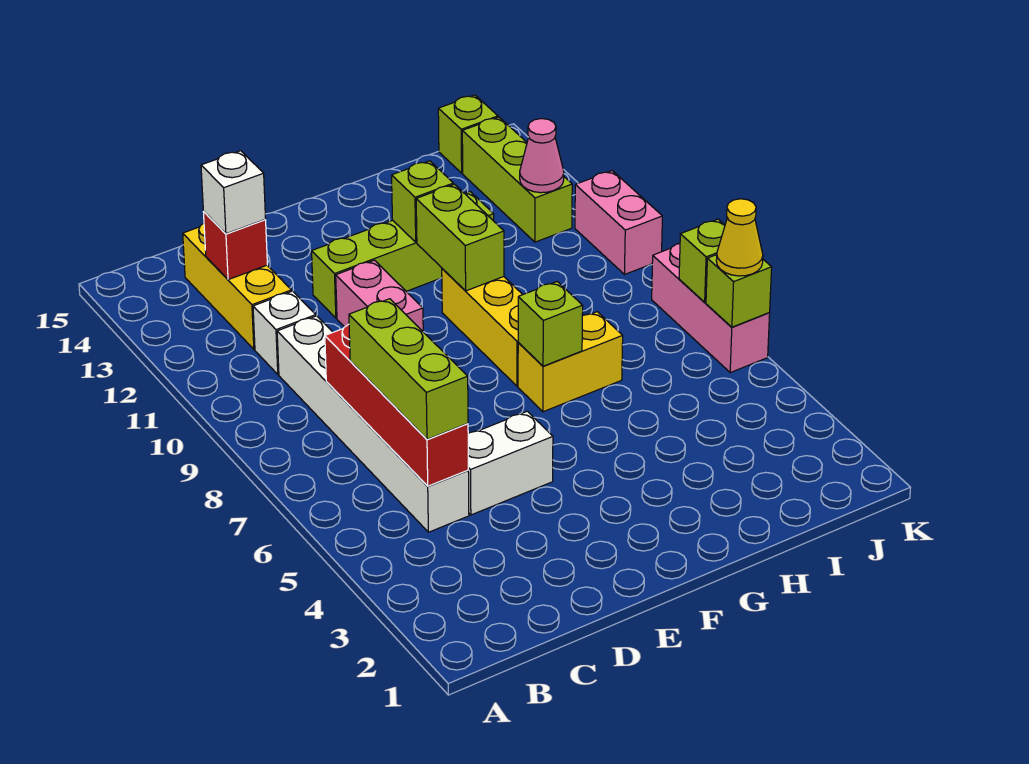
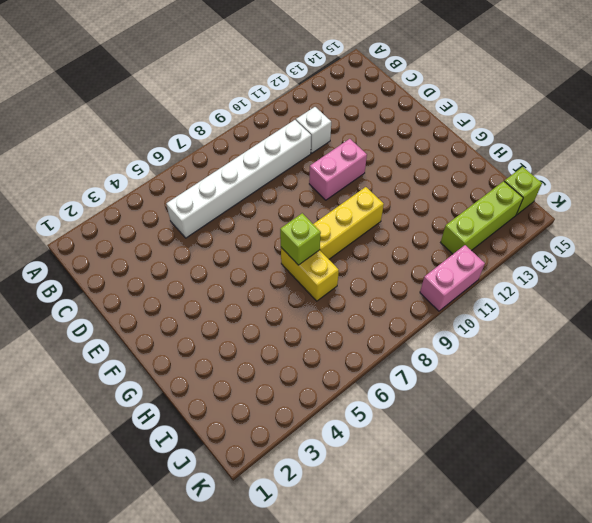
none -> yellow brick C12:C14 level 1
none -> white brick D5:E5 level 1
none -> lime brick E12:H12 level 1

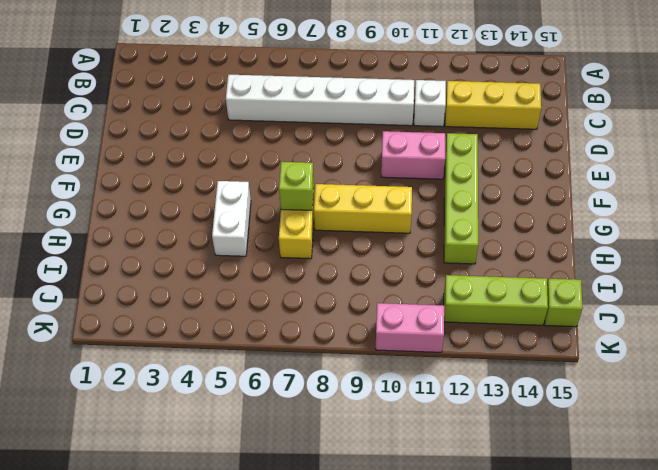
white brick G5:H5 level 1 -> white brick D5:E5 level 1
none -> pink brick K6:K8 level 1
none -> red brick C5:C8 level 2
none -> red brick C13 level 2

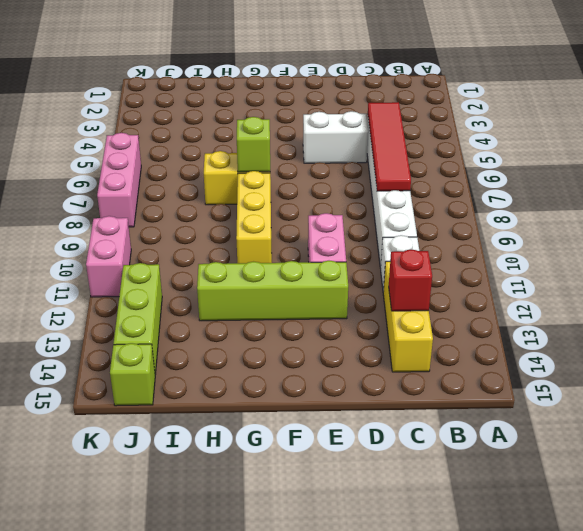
red tile C5:C8 level 2 -> red brick C5:C8 level 2
none -> lime brick G10:G11 level 2
none -> lime brick G12 level 2
none -> pink cone J12 level 2

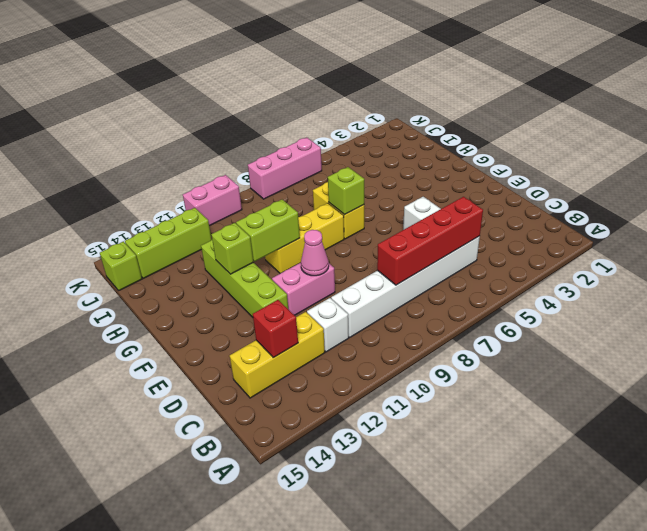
pink cone E10 level 2 -> pink cone J12 level 2
none -> lime brick K6 level 2
none -> lime brick K7 level 2
none -> lime brick C5:C7 level 3

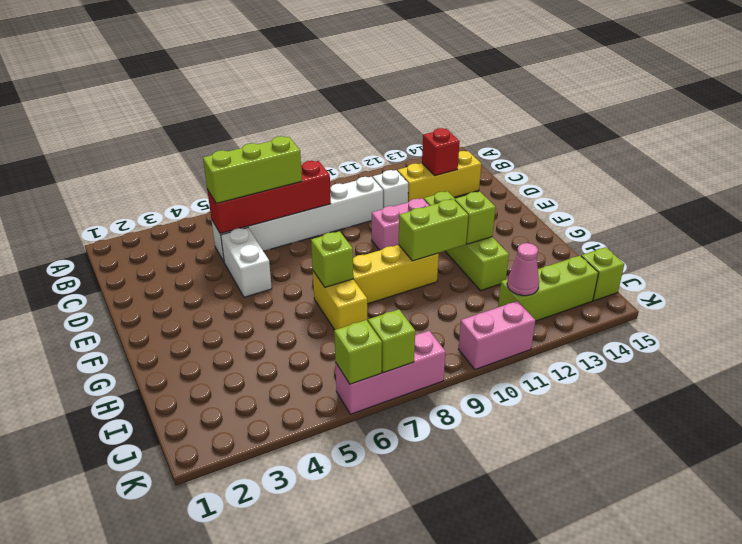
none -> white brick C13 level 3
none -> yellow cone K6 level 3

